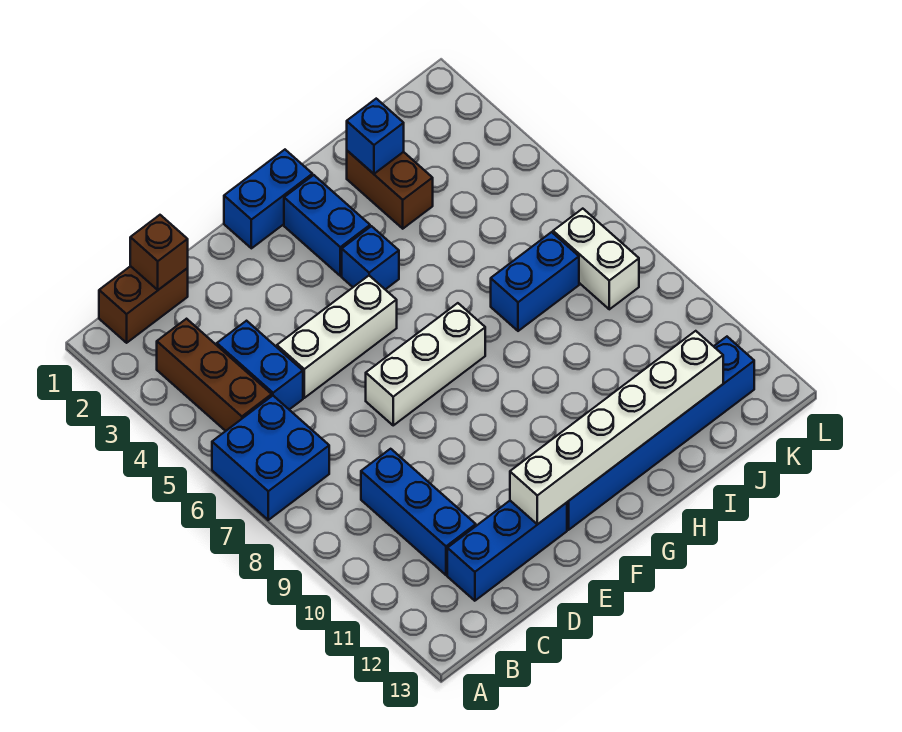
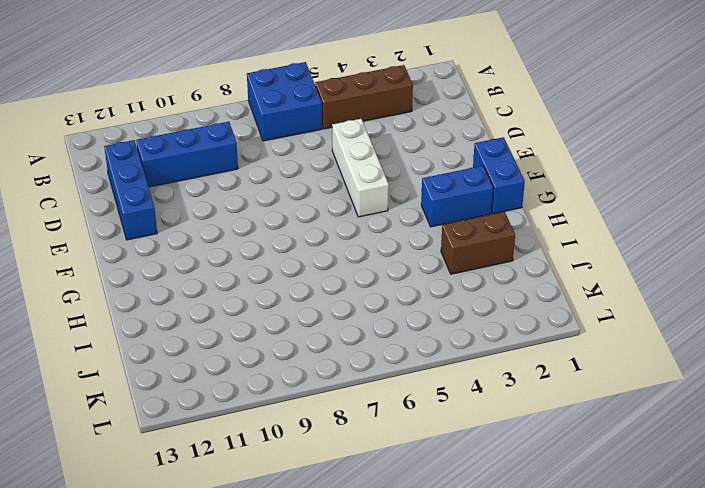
none -> brown brick B1:C1 level 1
none -> blue brick C4:C5 level 1
none -> white brick E7:G7 level 1

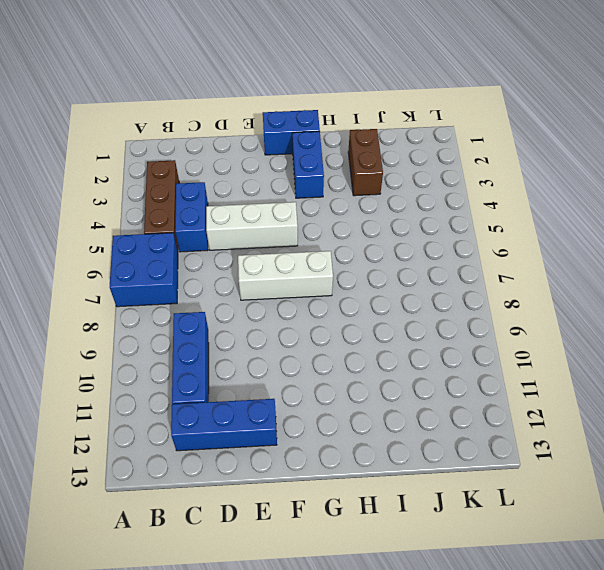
none -> brown brick B1:C1 level 1
none -> blue brick F12:K12 level 1
none -> blue brick G4 level 1

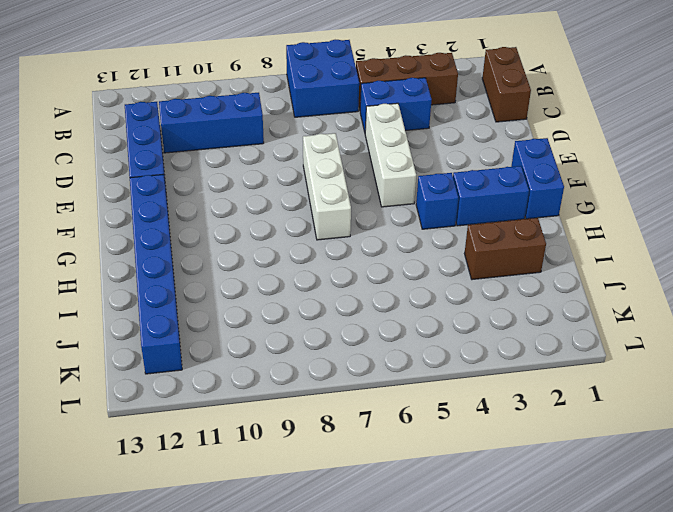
none -> blue brick I7:J7 level 1
none -> white brick K7:K8 level 1
none -> brown brick C1 level 2

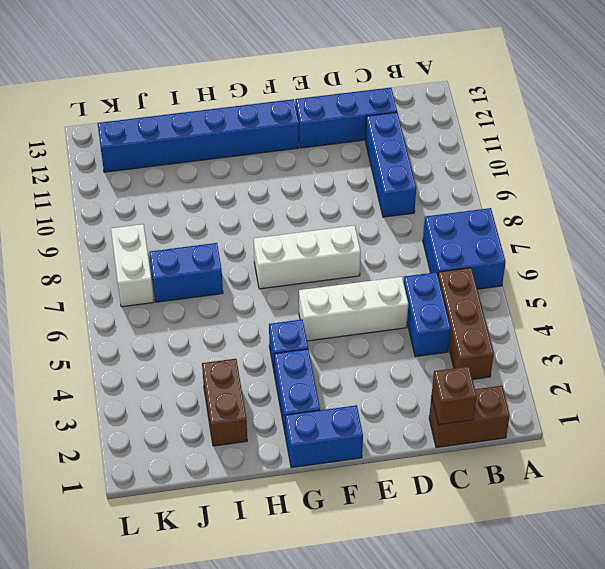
none -> white brick E12:J12 level 2
none -> blue brick I2 level 2

